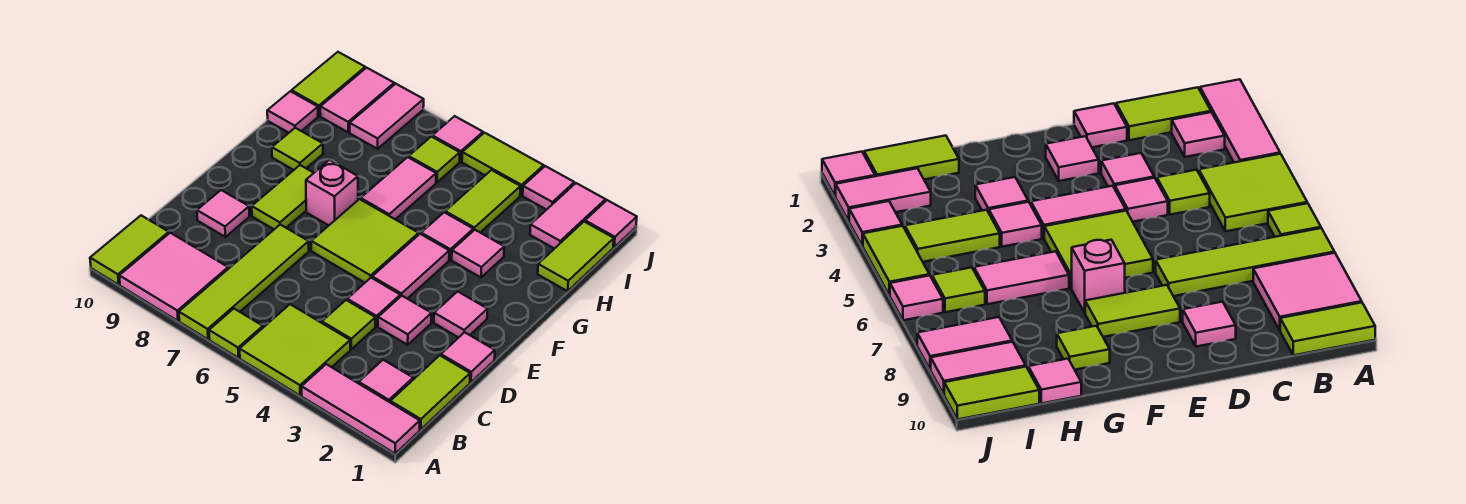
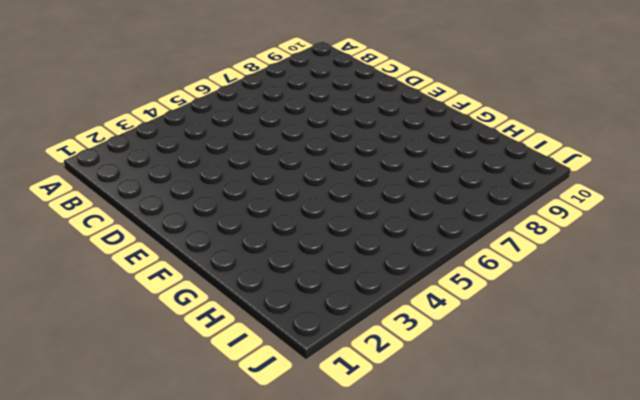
none -> pink tile A1:A3 level 1
none -> lime tile A4:B5 level 1
none -> lime tile A6 level 1
none -> lime tile A7:D7 level 1

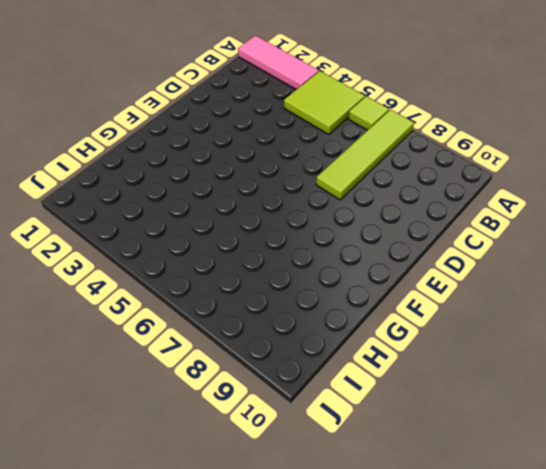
none -> pink tile A8:B9 level 1
none -> lime tile A10:B10 level 1
none -> lime tile B1:C1 level 1
none -> pink tile B2 level 1

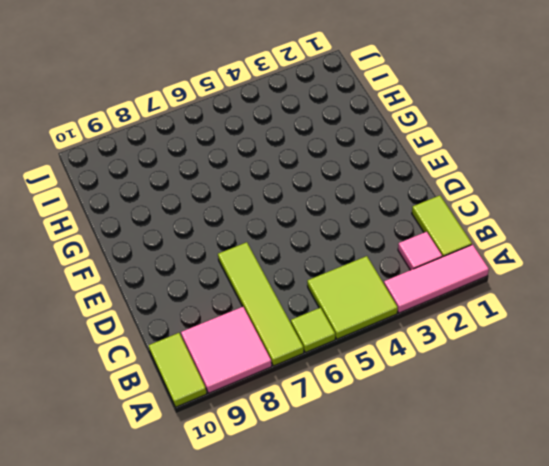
none -> lime tile C4 level 1
none -> pink tile D1 level 1
none -> pink tile D3 level 1
none -> pink tile D4 level 1

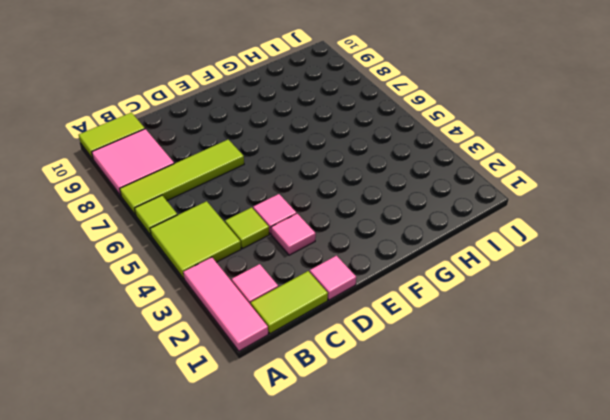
none -> pink tile D9 level 1
none -> pink tile E2 level 1
none -> pink tile E4:F4 level 1
none -> lime tile E5:F6 level 1

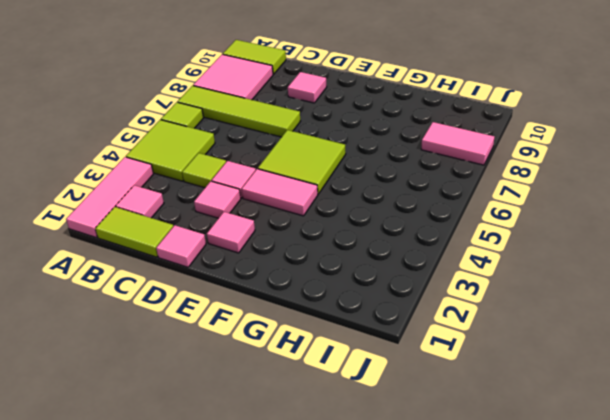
none -> lime tile E8:F8 level 1
none -> pink brick F7 level 1
none -> pink tile G3 level 1
none -> pink tile G4 level 1

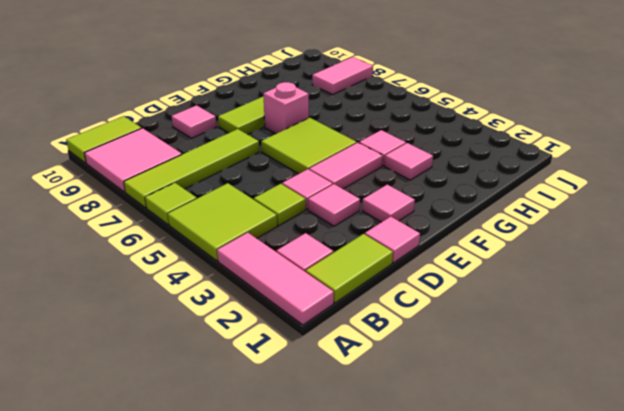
none -> pink tile G6:H6 level 1
none -> lime tile G9 level 1
none -> lime tile H1:I1 level 1
none -> lime tile H4:I4 level 1

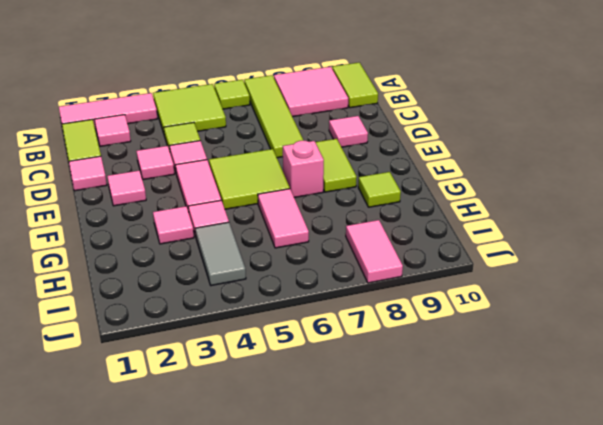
grey tile H4:I4 level 1 -> lime tile H4:I4 level 1
none -> lime tile H1:I1 level 1
none -> pink tile H10 level 1
none -> pink tile I2:J2 level 1
none -> lime tile I6 level 1

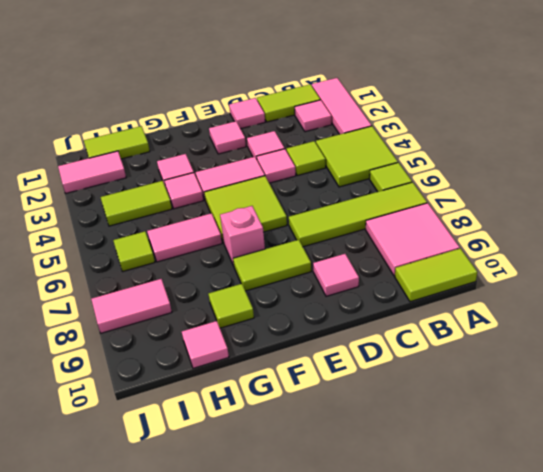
none -> pink tile I9:J9 level 1
none -> lime tile I10:J10 level 1
none -> pink tile J1 level 1
none -> pink tile J3 level 1

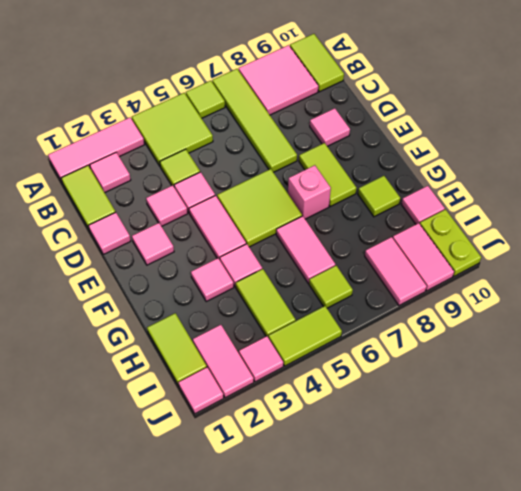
lime plate I10:J10 level 1 -> lime tile I10:J10 level 1
none -> pink tile J6 level 1

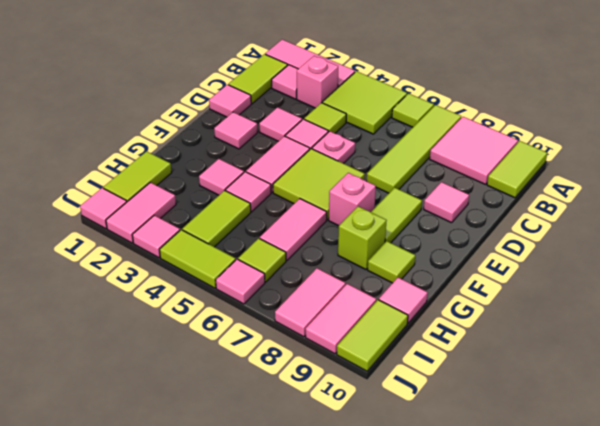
pink brick B3 level 1 -> none
pink plate D5 level 1 -> none
lime brick G8 level 1 -> none

